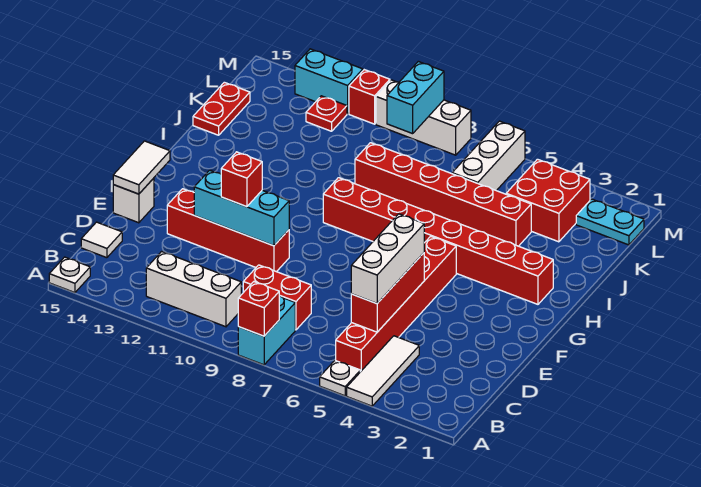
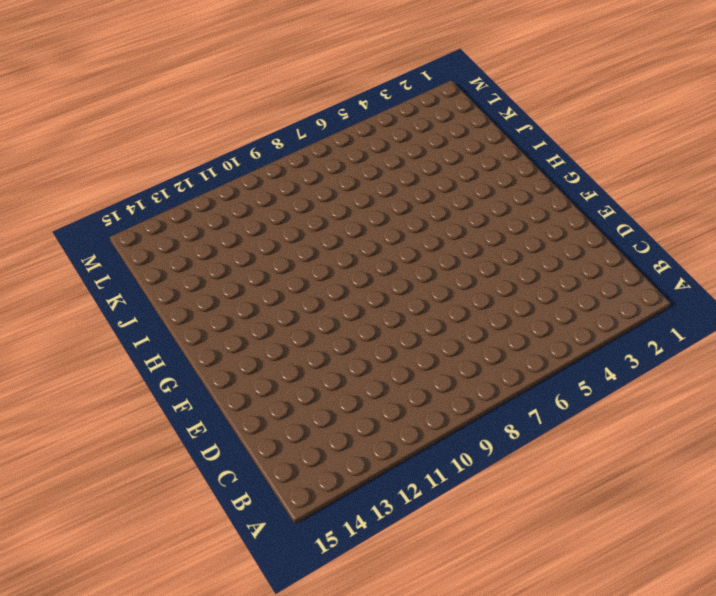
none -> white tile A4:C4 level 1
none -> white plate A5 level 1
none -> cyan brick A8:B8 level 1

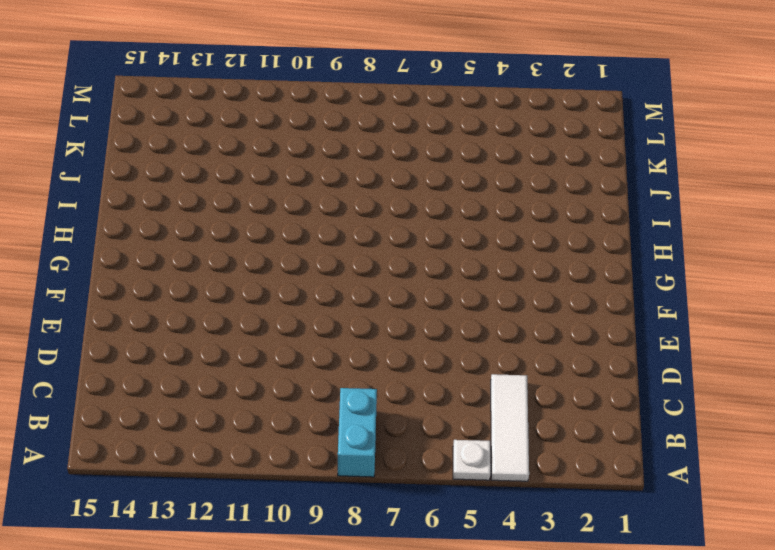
none -> white plate A15 level 1
none -> red brick B5:G5 level 1
none -> white brick B10:B12 level 1

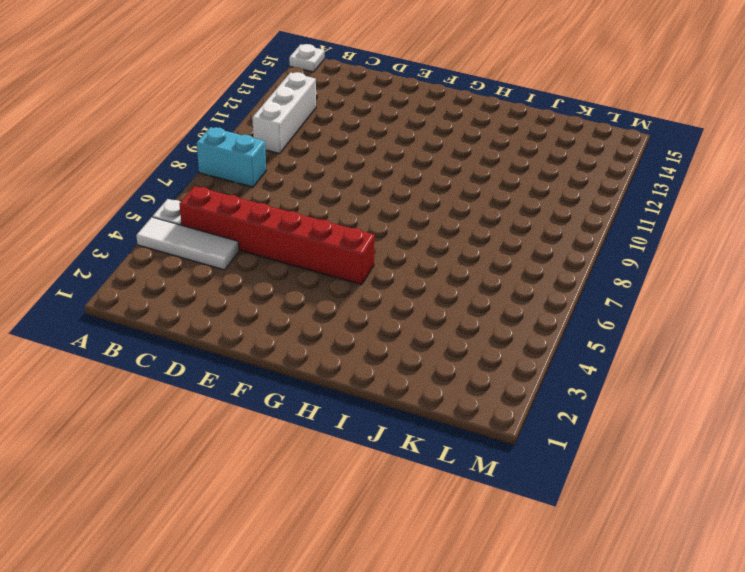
none -> red brick C8:C9 level 1
none -> white tile C15 level 1
none -> red brick E10:E13 level 1

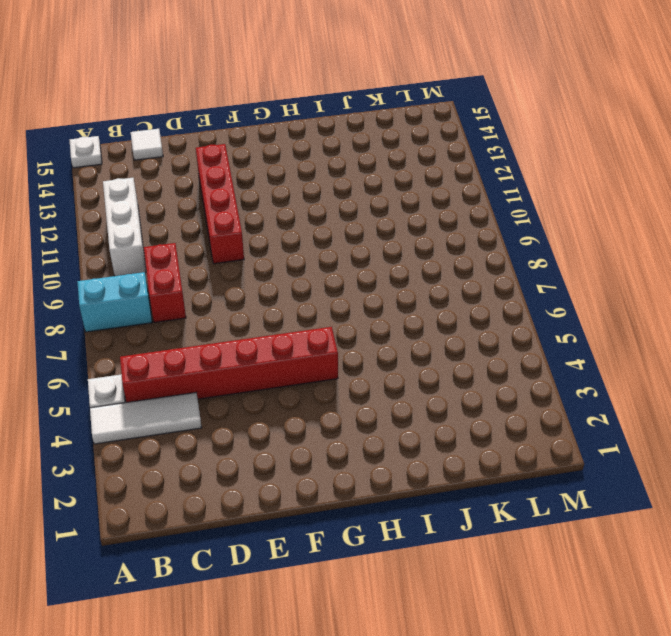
none -> white brick E15 level 1
none -> red brick H2:H9 level 1
none -> red brick J4:J9 level 1

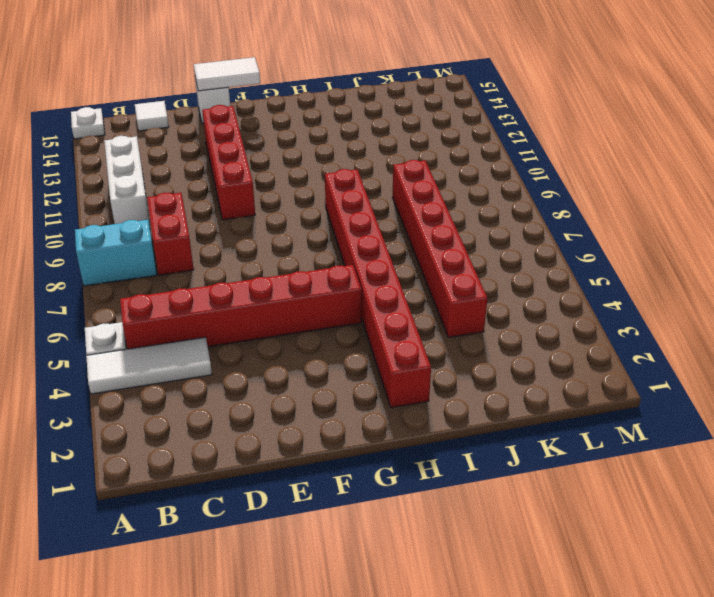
none -> red plate J15:K15 level 1
none -> red brick K3:L4 level 1
none -> white brick K6:M6 level 1

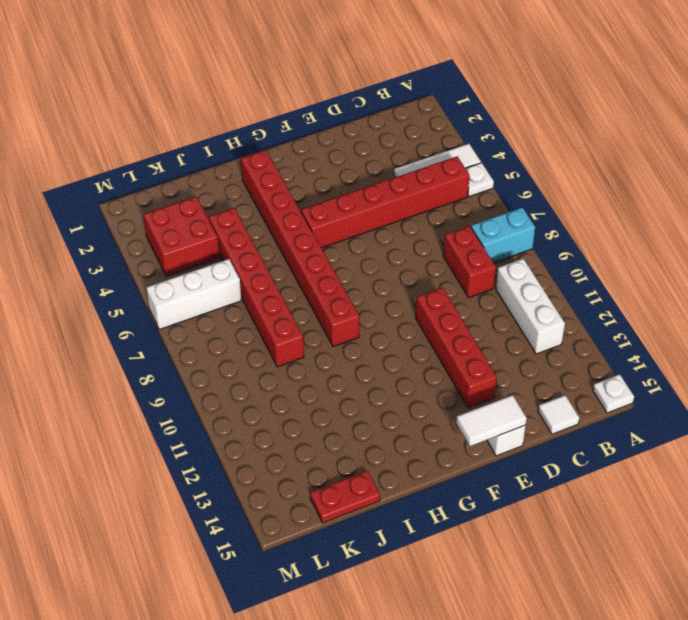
none -> cyan plate L1:L2 level 1
none -> red plate L12 level 1
none -> white brick M8:M10 level 1

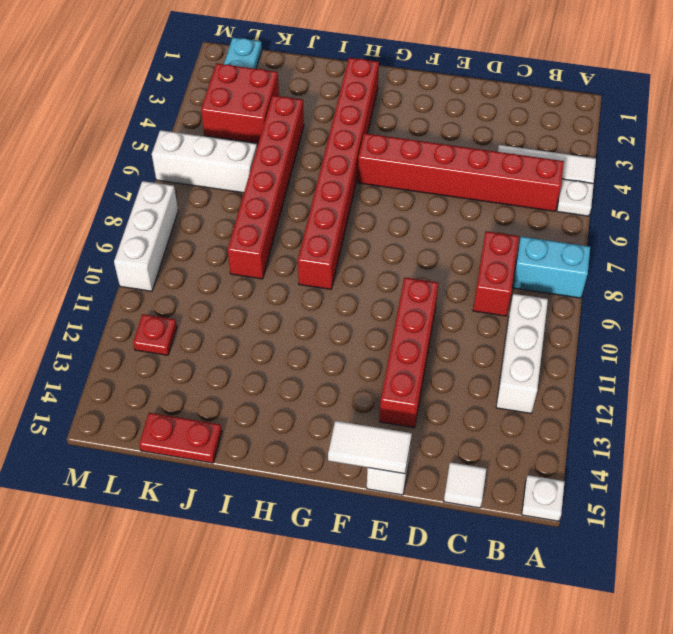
none -> red brick M11 level 1
none -> cyan brick M12:M13 level 1
none -> red brick A8 level 2

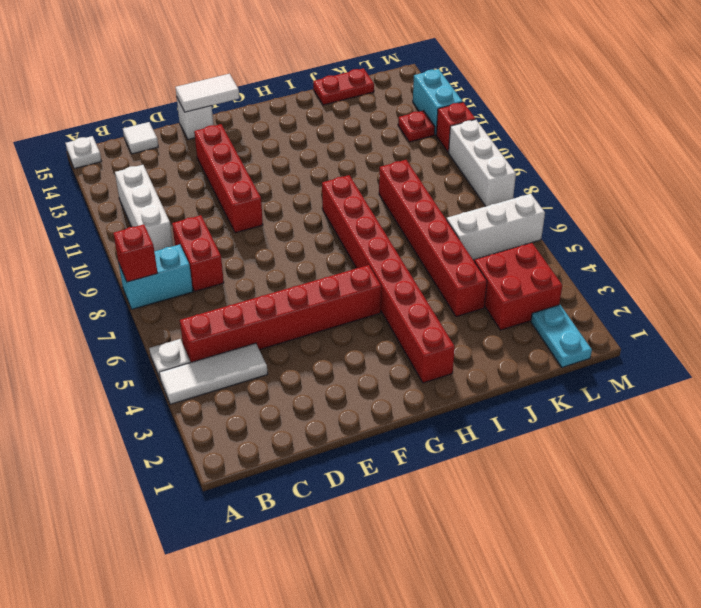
none -> red brick C5:E5 level 2
none -> cyan brick E10:E12 level 2
none -> cyan brick L9:M9 level 2

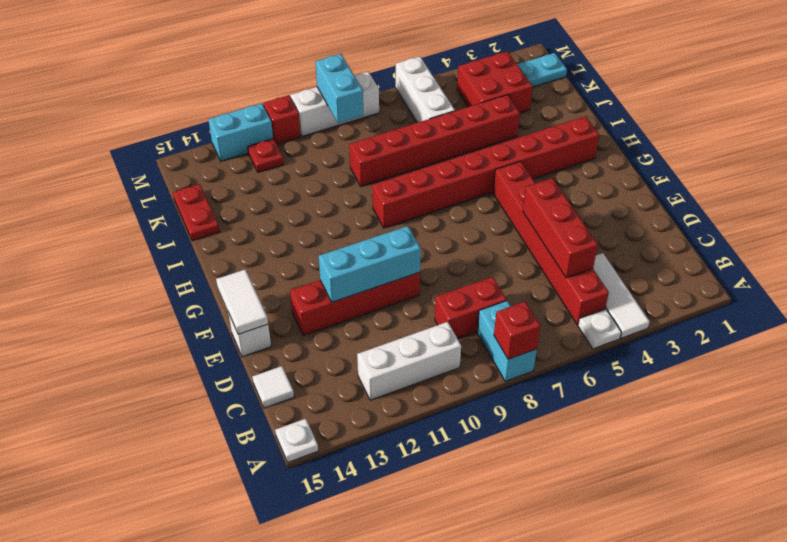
none -> white brick C5:E5 level 3
none -> red brick E11 level 3

